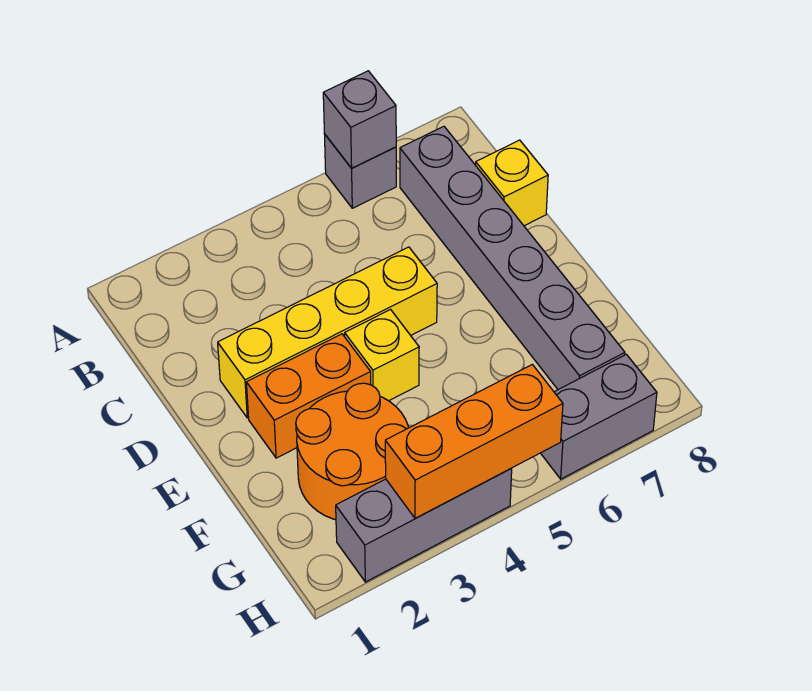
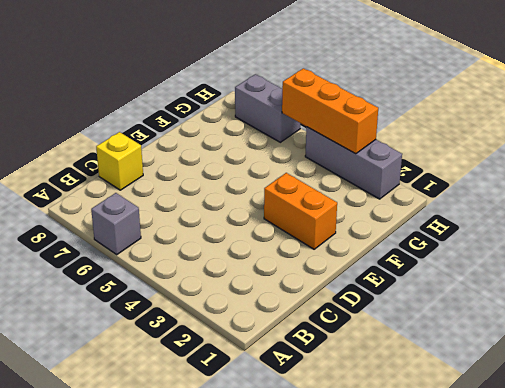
none -> grey brick B7:G7 level 1
none -> yellow brick D2:D5 level 1

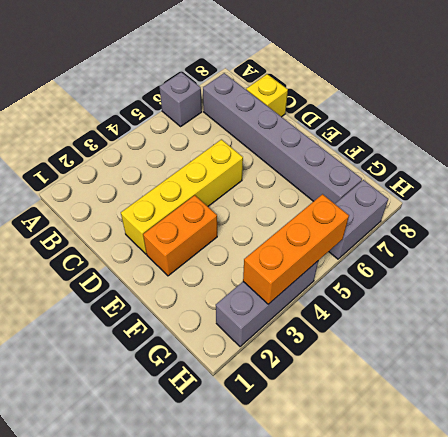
none -> yellow brick E4 level 1
none -> orange round brick F2:G3 level 1

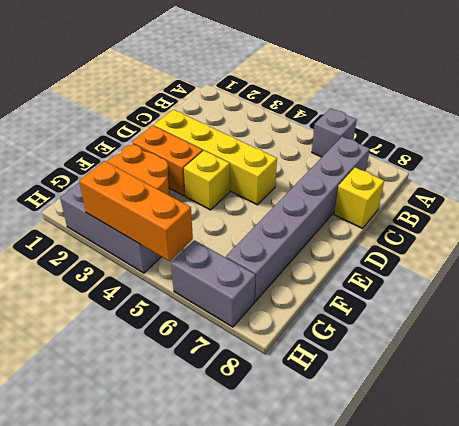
none -> grey brick A6 level 2

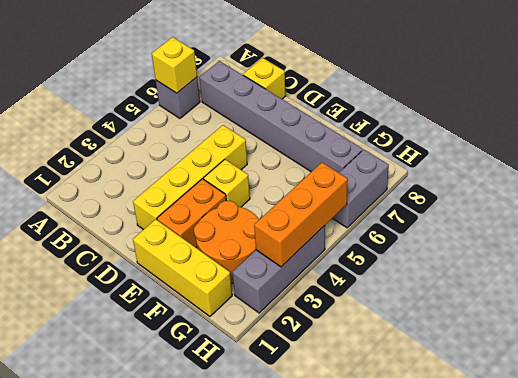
yellow brick A6 level 2 -> grey brick A6 level 2
yellow brick E1:G1 level 1 -> none

